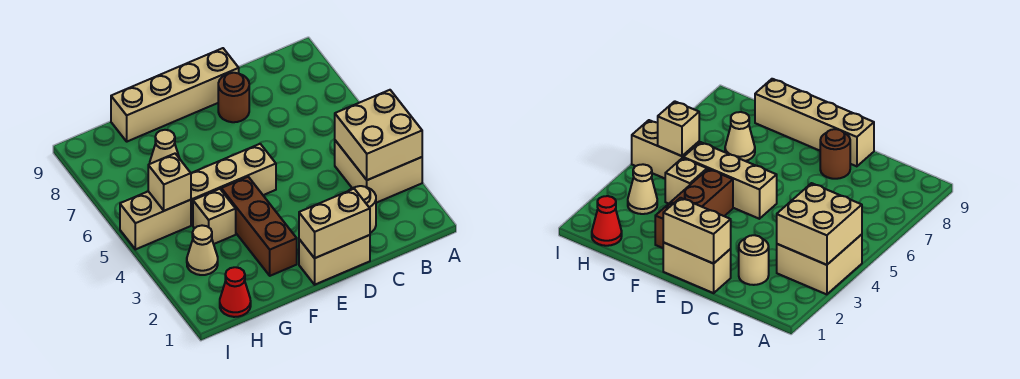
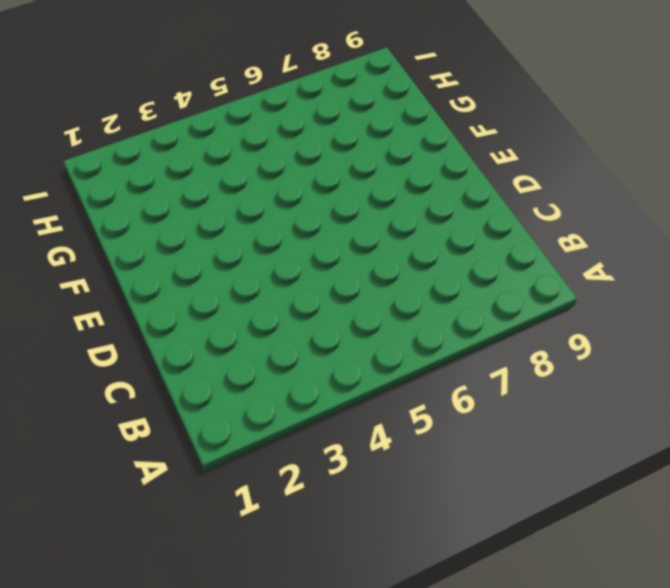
none -> tan brick A3:B4 level 1
none -> tan round brick C2 level 1
none -> tan brick D1:E1 level 1

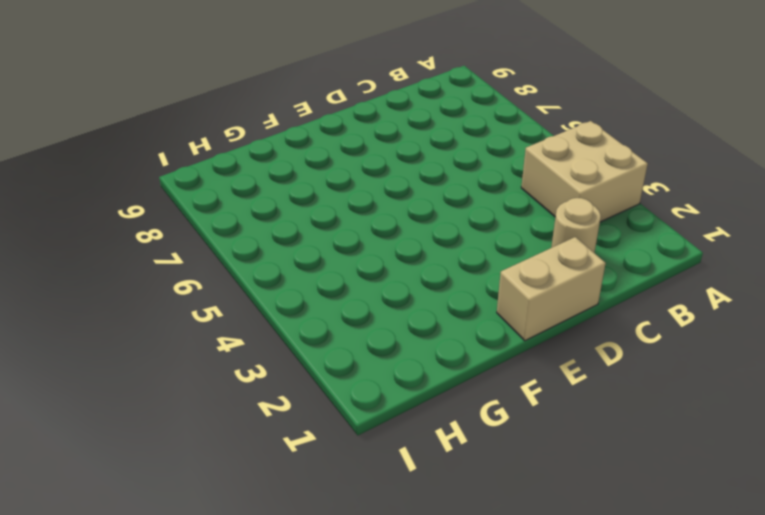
none -> brown round brick D8 level 1
none -> tan brick D9:G9 level 1
none -> tan brick E5:G5 level 1

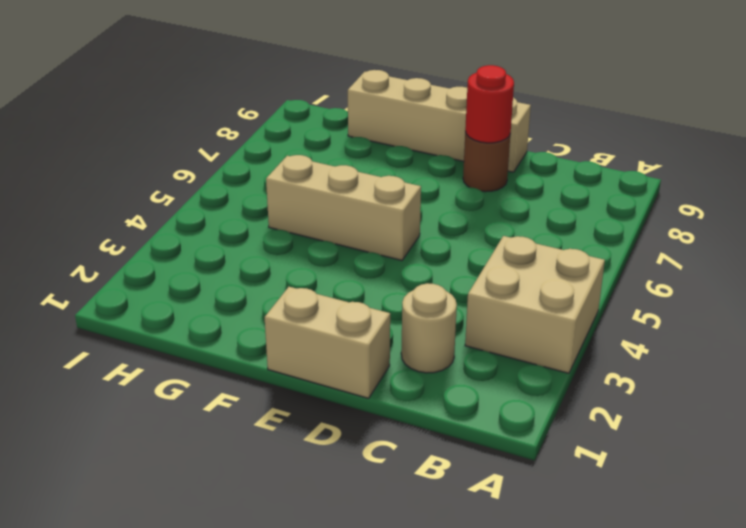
red round brick D8 level 2 -> none
none -> brown brick F2:F4 level 1
none -> tan brick G4 level 1
none -> tan cone G7 level 1

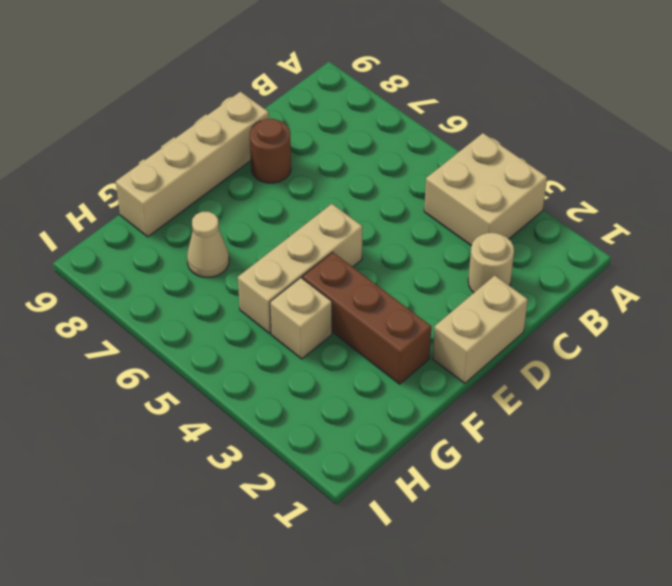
none -> red cone H1 level 1
none -> tan cone H3 level 1
none -> tan brick H5:I5 level 1

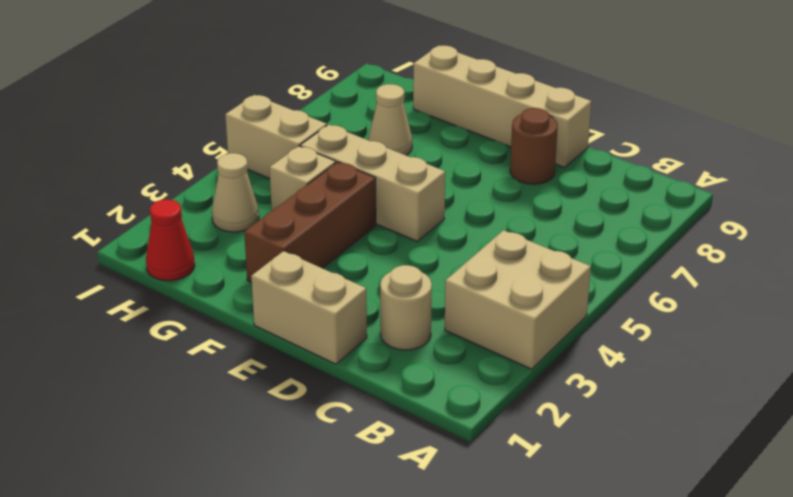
none -> tan brick A3:B4 level 2
none -> tan brick D1:E1 level 2
none -> tan brick H5 level 2

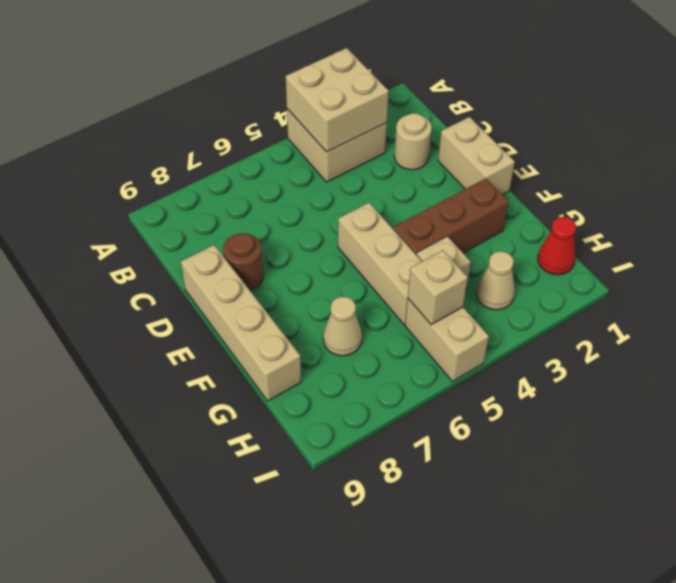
none -> tan brick D1:E1 level 2

